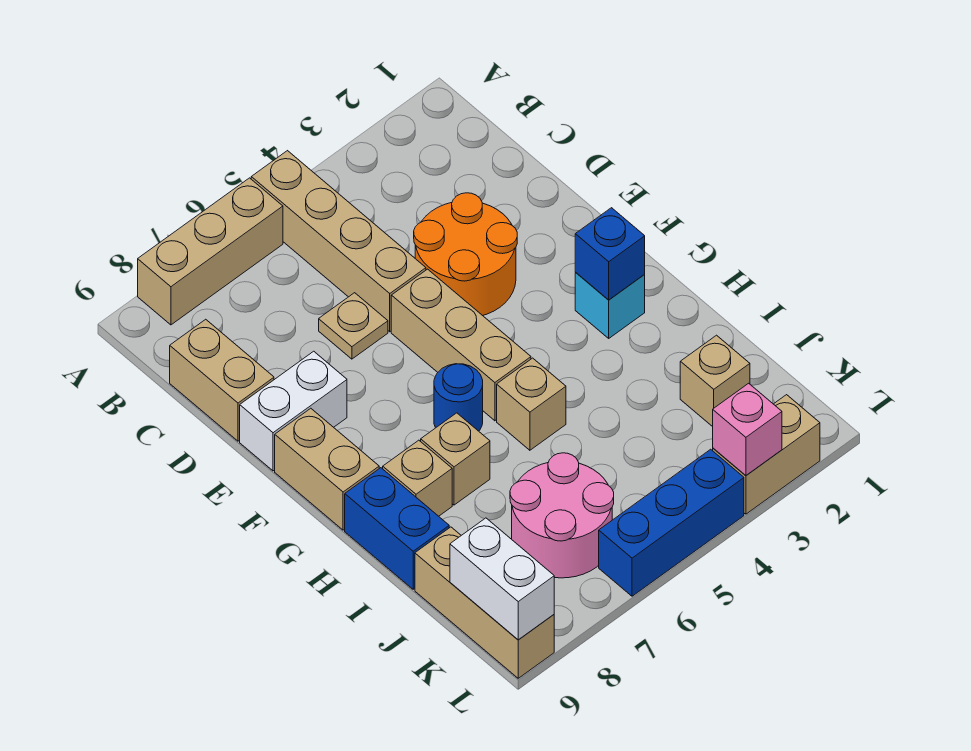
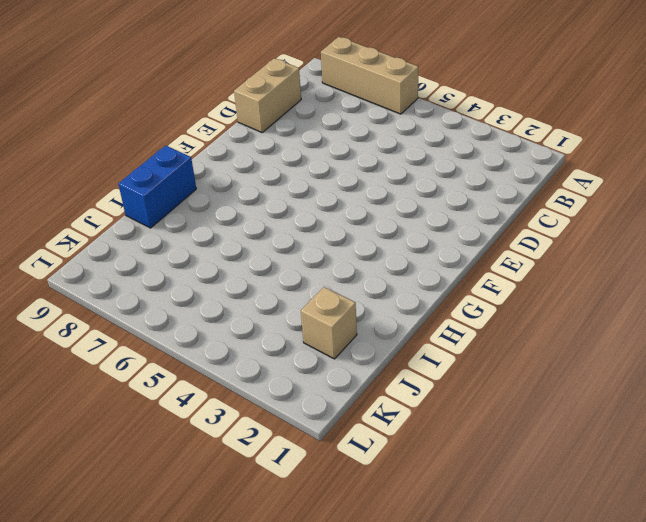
none -> tan brick A5:D5 level 1
none -> orange round brick D3:E4 level 1
none -> tan plate D6 level 1

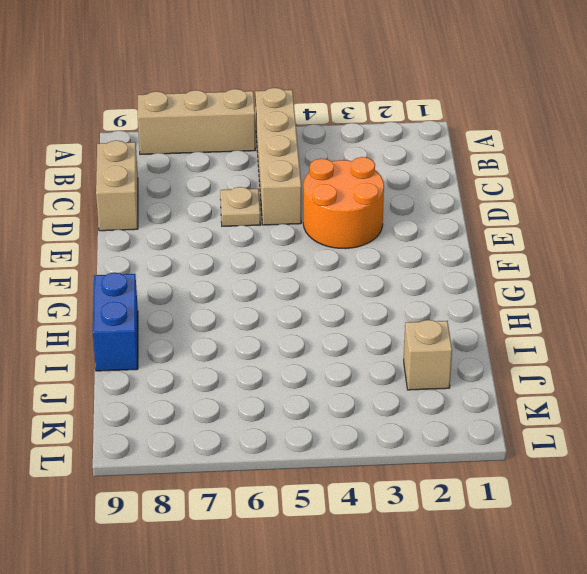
none -> tan brick E5:G5 level 1
none -> white brick E8:E9 level 1
none -> tan brick F9:G9 level 1

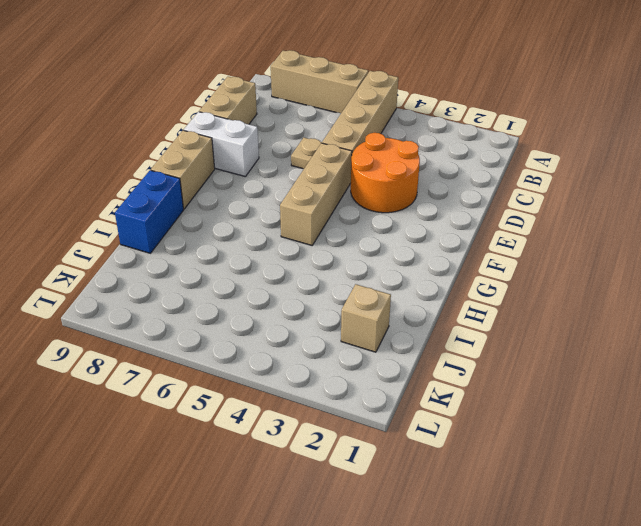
none -> cyan brick G2 level 1
none -> blue round brick G6 level 1
none -> tan brick H5 level 1

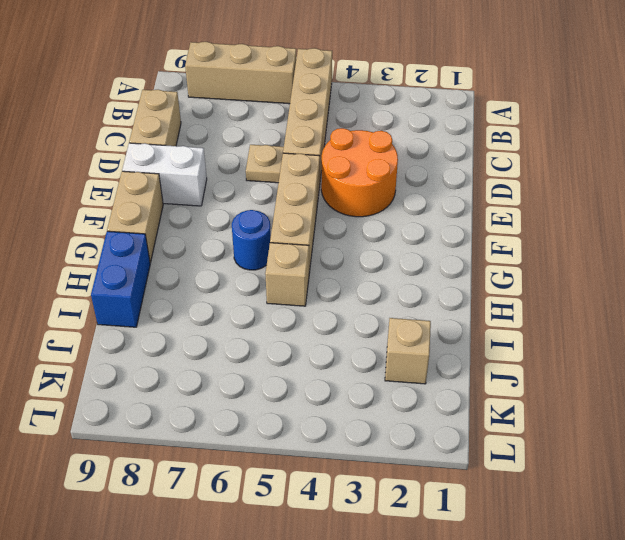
none -> cyan brick G2 level 1
none -> tan brick H7 level 1
none -> tan brick H8 level 1

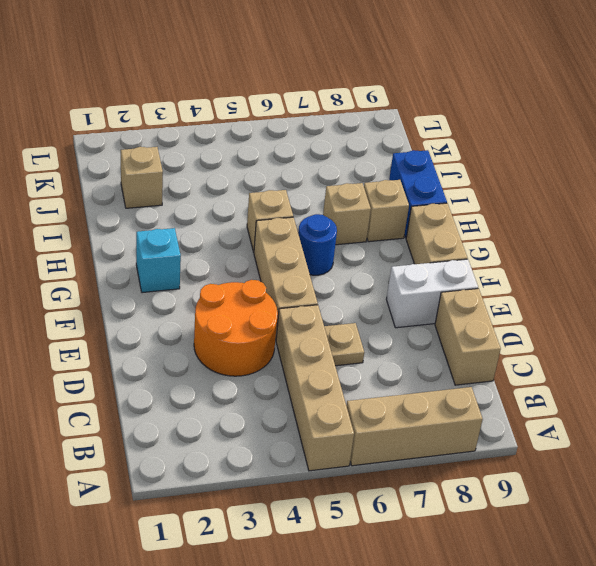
none -> pink round brick J6:K7 level 1
none -> tan brick J9:L9 level 1
none -> tan brick L2:L3 level 1

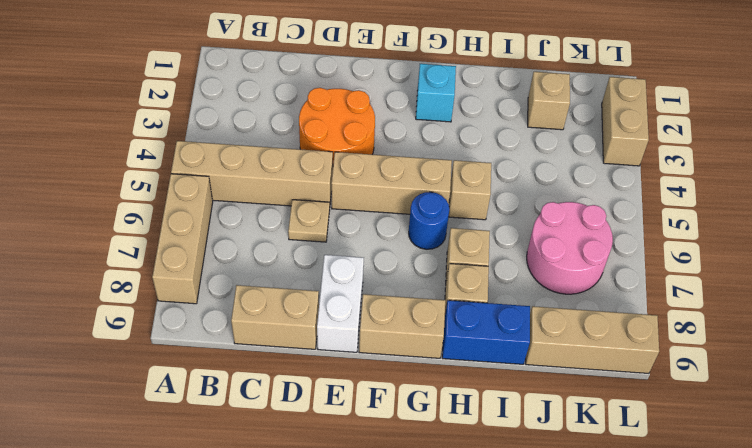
none -> blue brick L4:L6 level 1
none -> blue brick G2 level 2
none -> white brick K9:L9 level 2

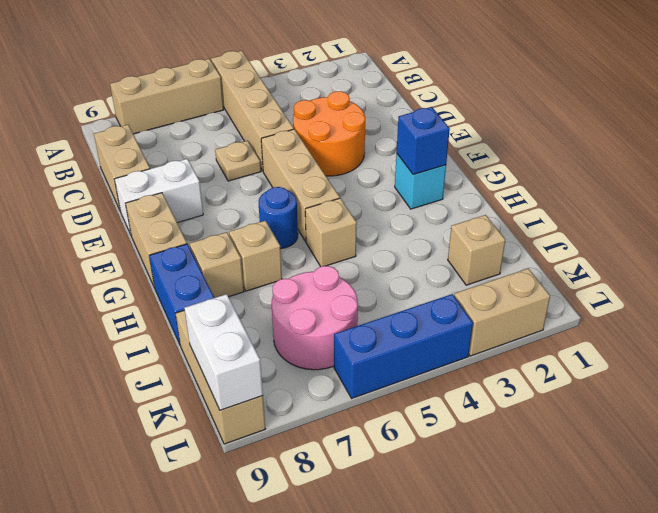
none -> pink brick L3 level 2

